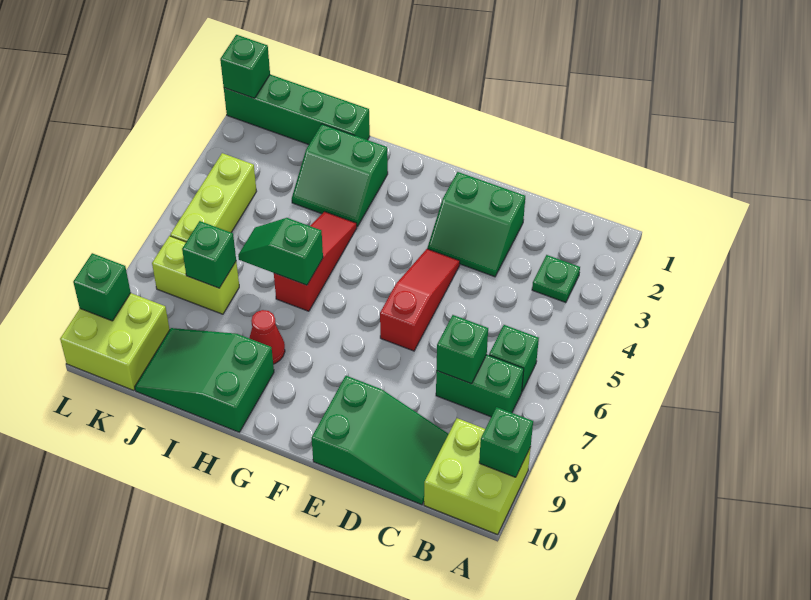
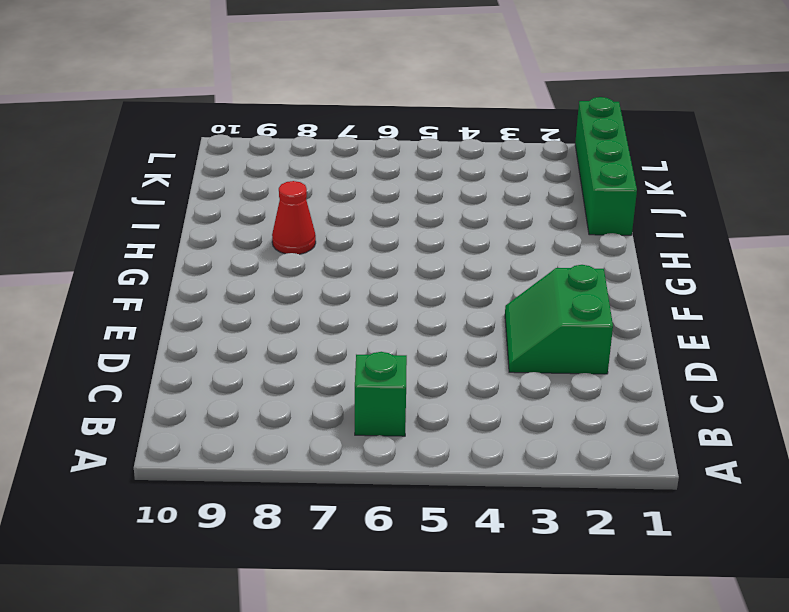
none -> lime brick A9:B10 level 1
none -> green plate B3 level 1
none -> green brick B7:C7 level 1

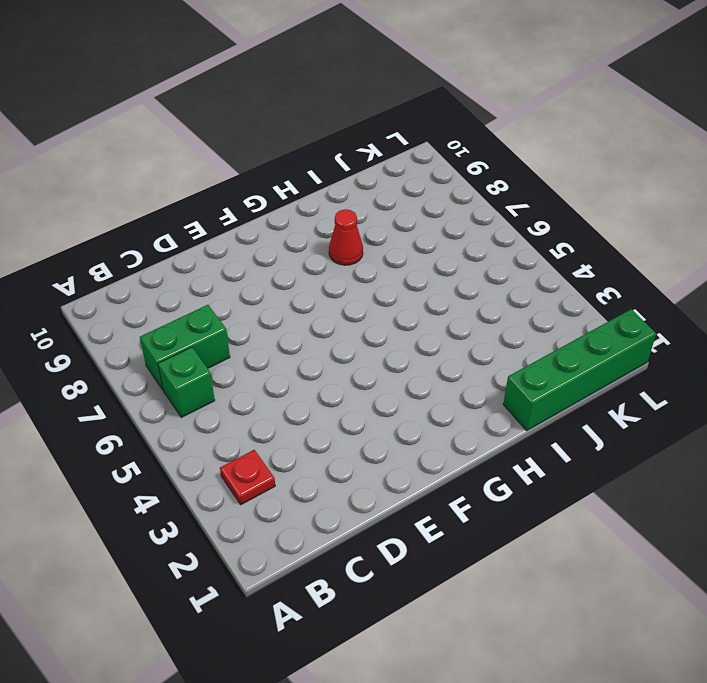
red plate B3 level 1 -> green plate B3 level 1
none -> lime brick A9:B10 level 1
none -> green slope C9:E10 level 1 top E
none -> green slope D2:E3 level 1 top 2

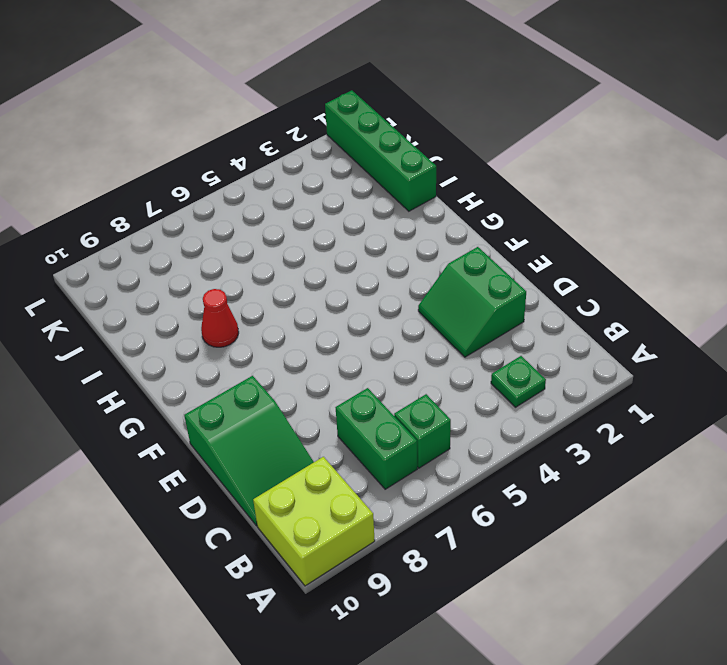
none -> red slope E4:E6 level 1 top 6
none -> green slope H2:I3 level 1 top 2
none -> red slope H4:H6 level 1 top 6

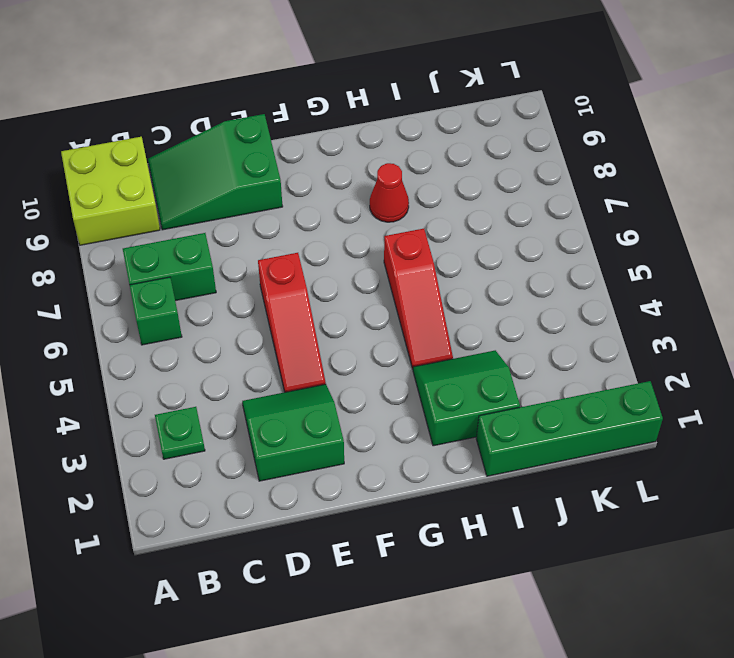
none -> green slope H9:J10 level 1 top H
none -> lime brick J7:K7 level 1
none -> lime brick K4:K6 level 1

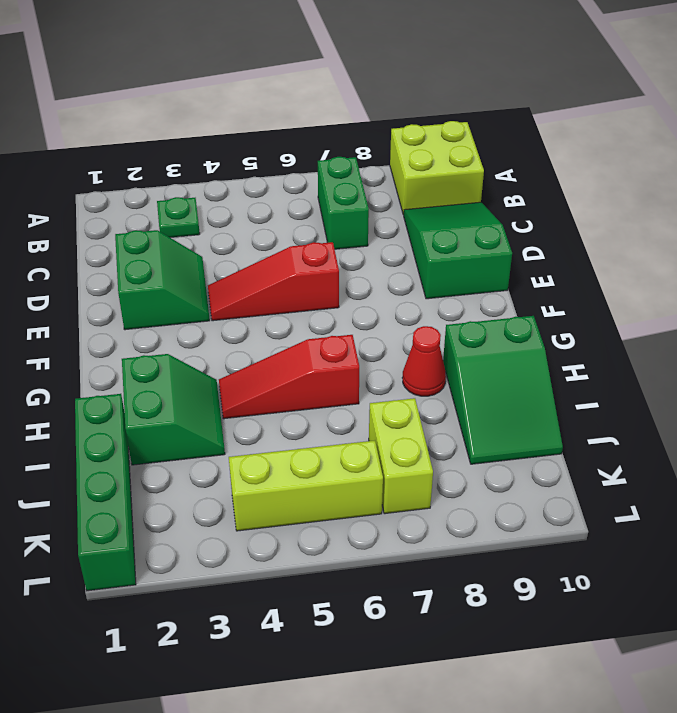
none -> green brick B6 level 1
none -> lime brick K9:L10 level 1
none -> green brick A9 level 2

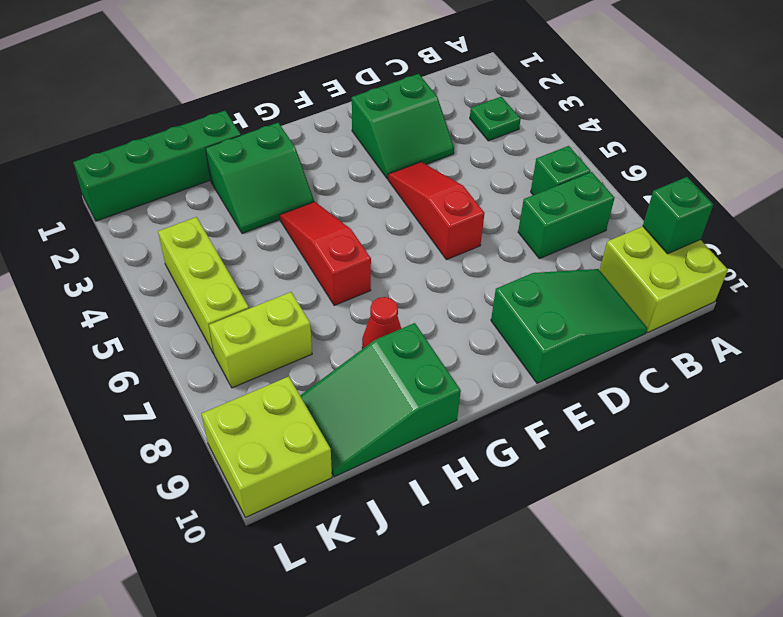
none -> green brick C7 level 2
none -> green slope H6:I6 level 2 top H
none -> green brick J7 level 2

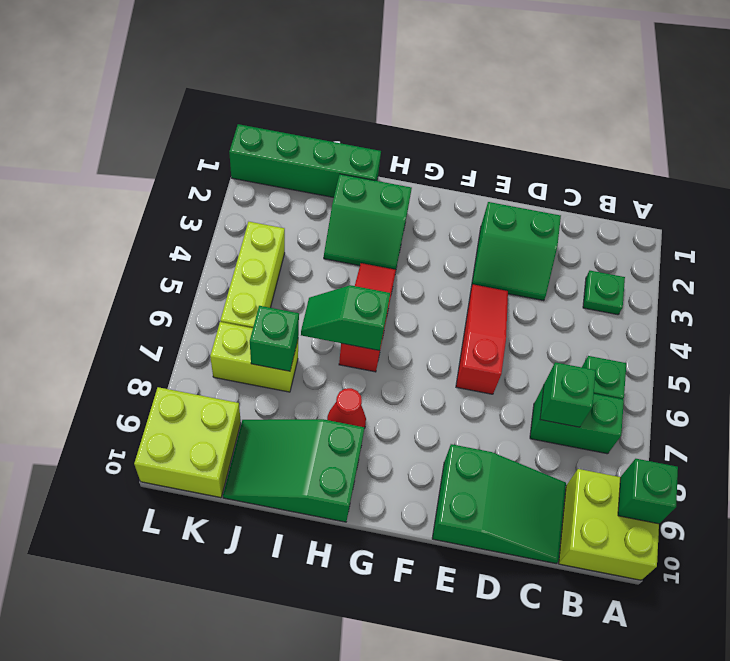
none -> green brick L1 level 2
none -> green brick L9 level 2

